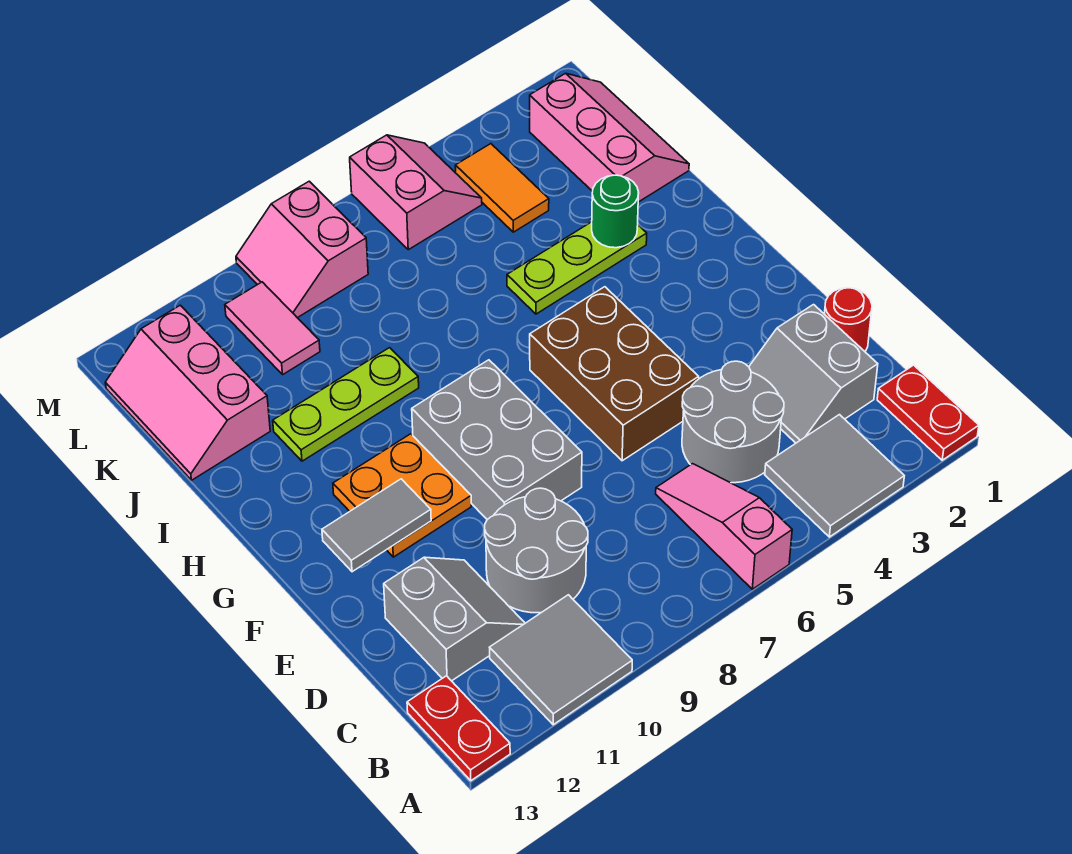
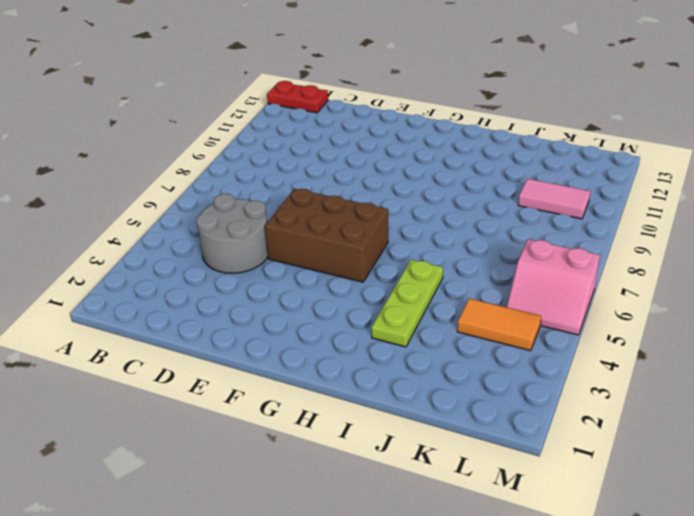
none -> red plate A1:B1 level 1
none -> grey tile A3:B4 level 1
none -> pink slope A6:C6 level 1 top A

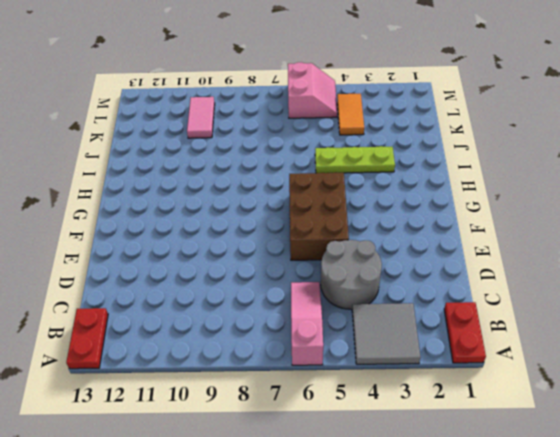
none -> grey tile A10:B11 level 1
none -> grey slope C2:D3 level 1 top 2
none -> grey round brick C9:D10 level 1

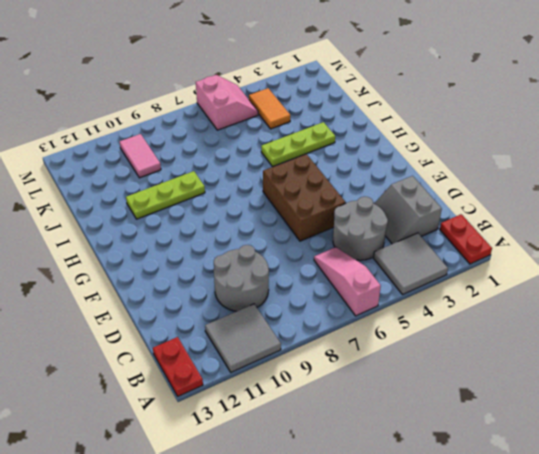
none -> grey slope C11:D12 level 1 top 12
none -> red round brick D1 level 1
none -> grey brick E8:G9 level 1

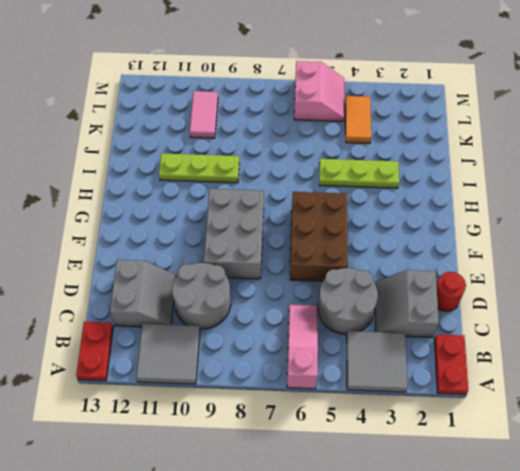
none -> orange plate F10:G11 level 1
none -> pink slope J1:L2 level 1 top 2
none -> pink slope J12:L13 level 1 top 12

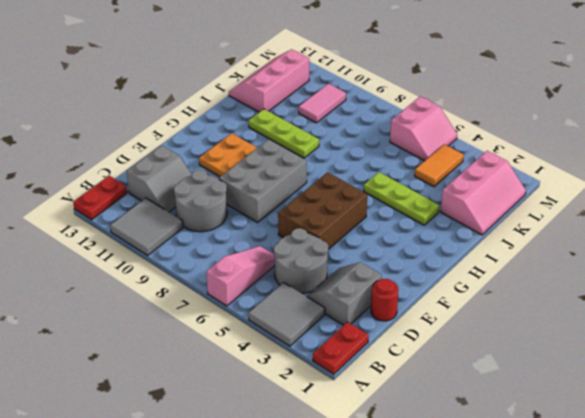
none -> pink slope L8:M9 level 1 top 8
none -> grey tile F11:F12 level 2
none -> green round brick I3 level 2

